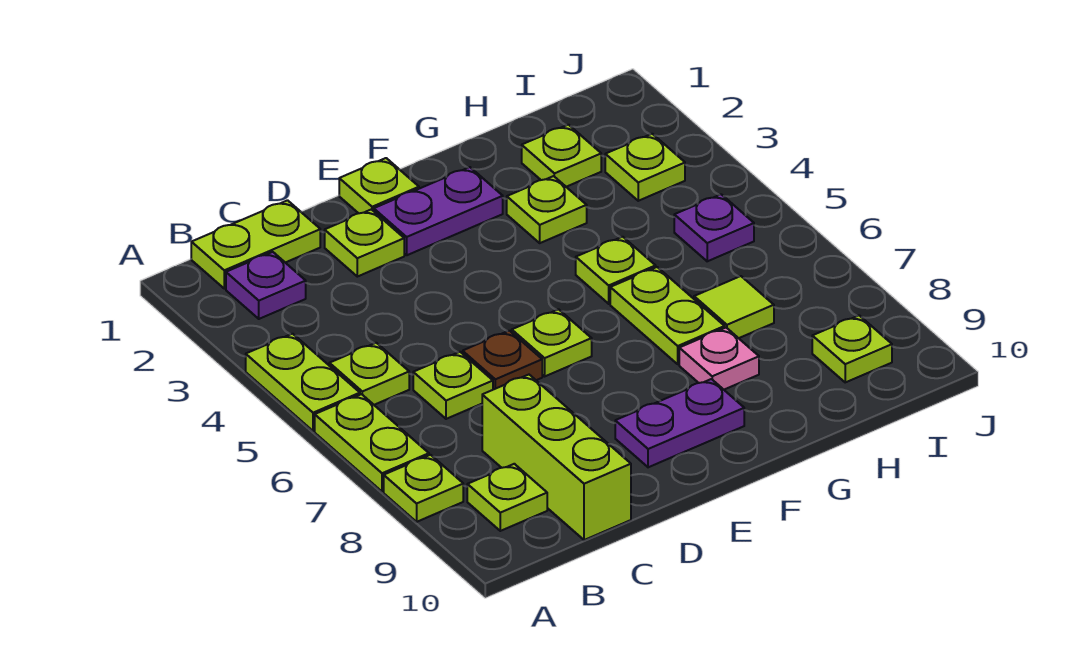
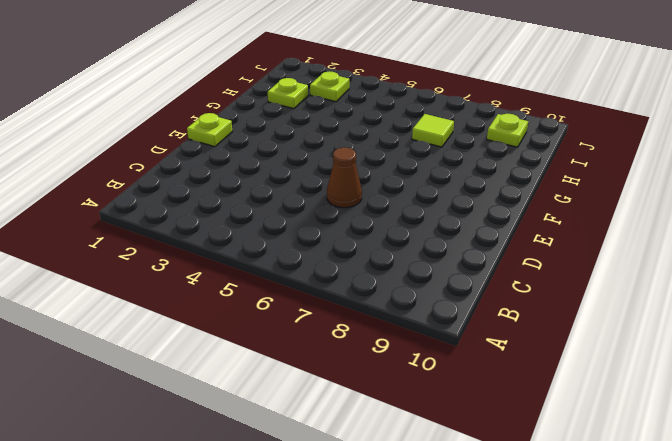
brown cone D6 level 1 -> brown plate D6 level 1
none -> lime plate A4:A5 level 1
none -> lime plate A6:A7 level 1
none -> lime plate A8 level 1

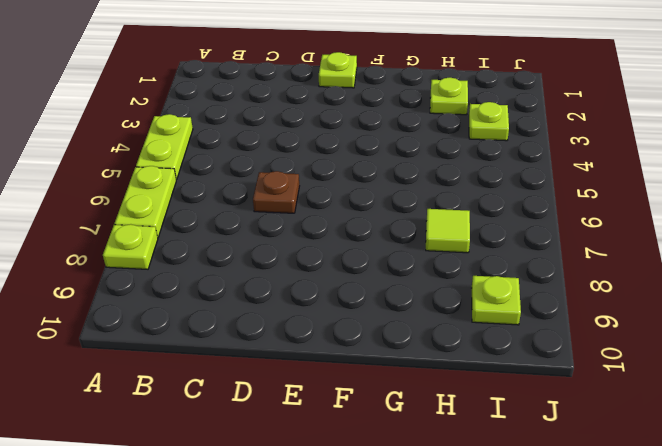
none -> lime plate B1:C1 level 1
none -> purple plate B2 level 1
none -> lime plate B5 level 1

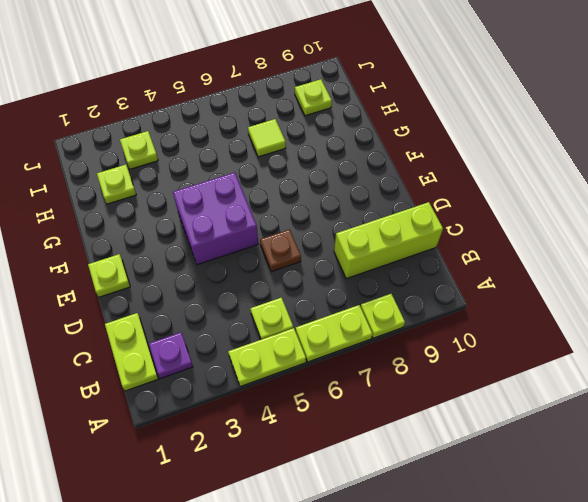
purple brick E4:F5 level 1 -> none
none -> lime plate B9 level 1
none -> lime plate C6 level 1
none -> lime plate D2 level 1

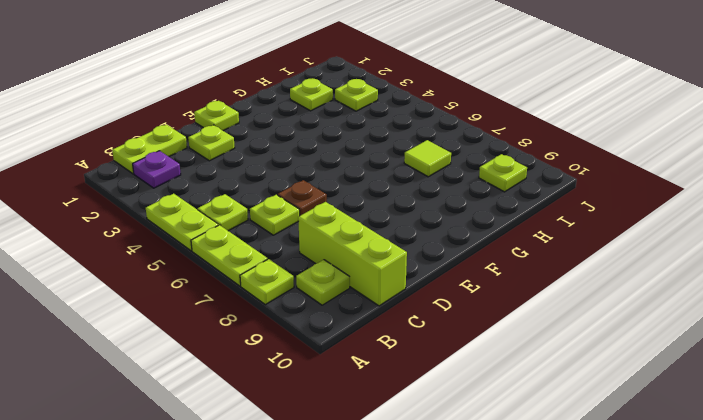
none -> purple plate E2:F2 level 1
none -> lime plate E6 level 1
none -> purple plate E9:F9 level 1

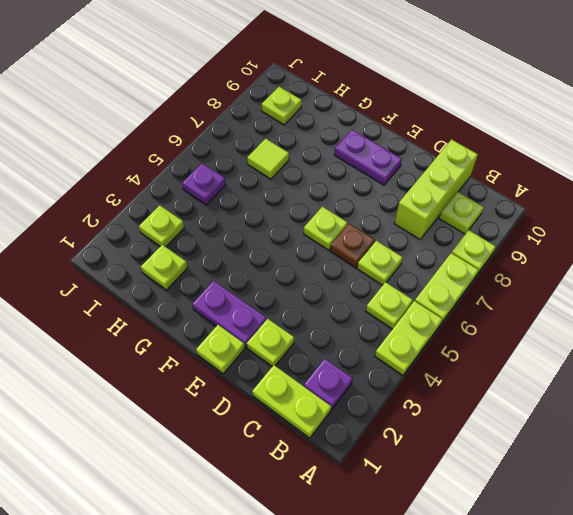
none -> lime plate G3 level 1
none -> lime plate G5 level 1
none -> lime plate G6:G7 level 1

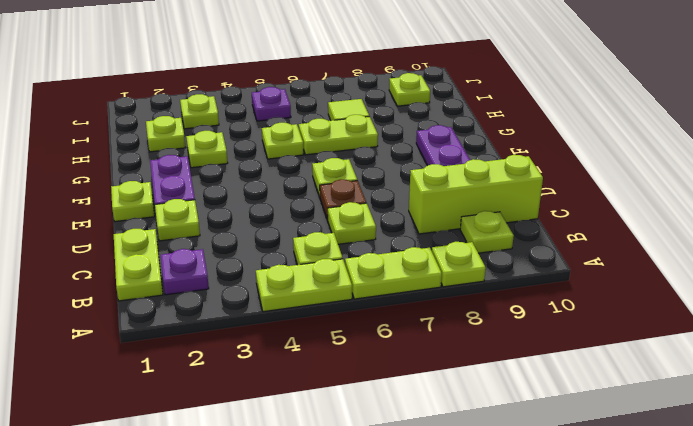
none -> pink plate G8 level 1

